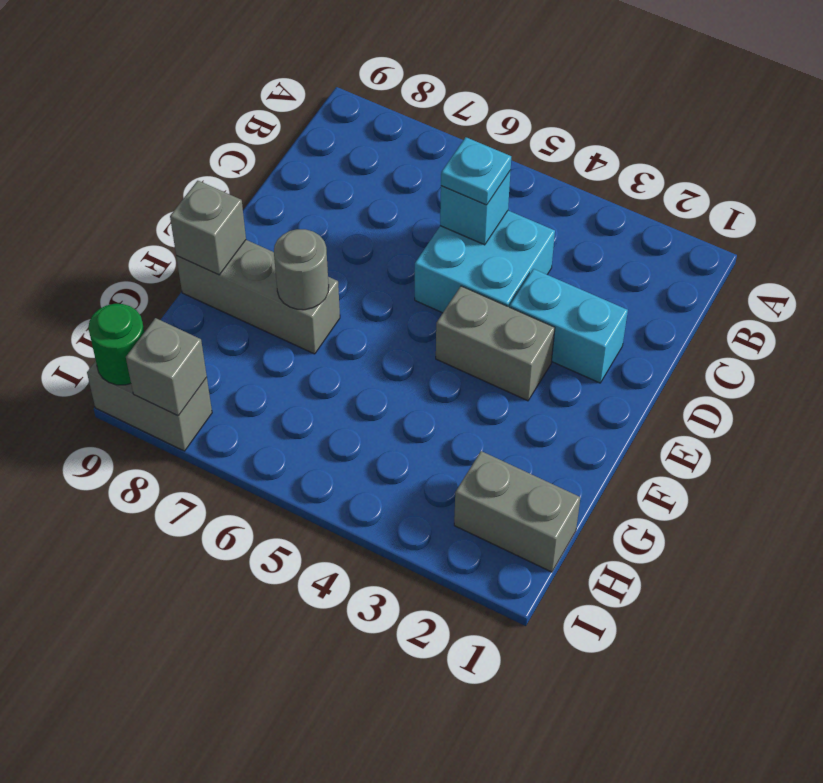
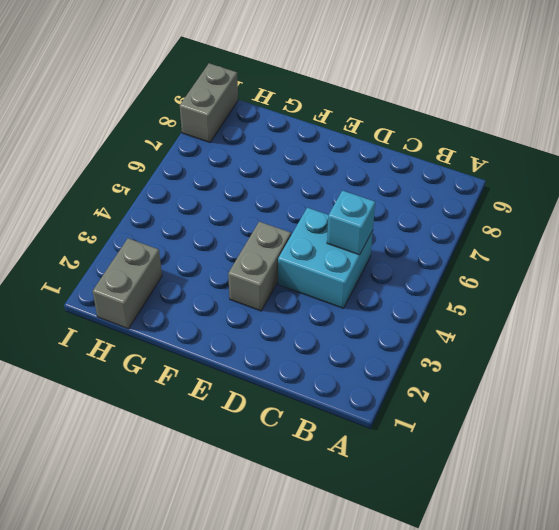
none -> cyan brick D2:D3 level 1
none -> grey brick F7:F9 level 1
none -> grey round brick F7 level 2

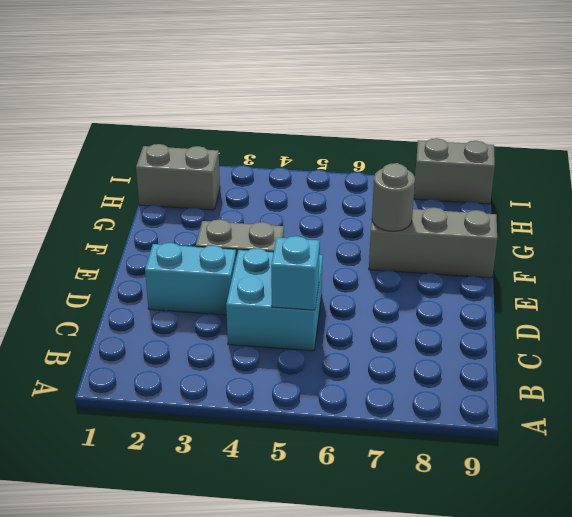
none -> grey brick F9 level 2
none -> grey brick I8 level 2
none -> green round brick I9 level 2

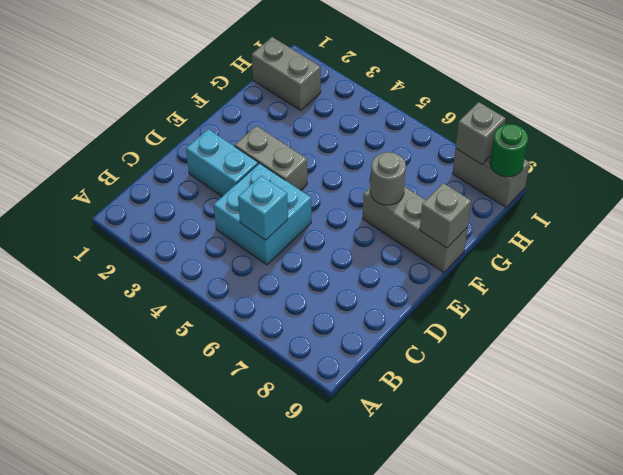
none -> cyan plate C5 level 3

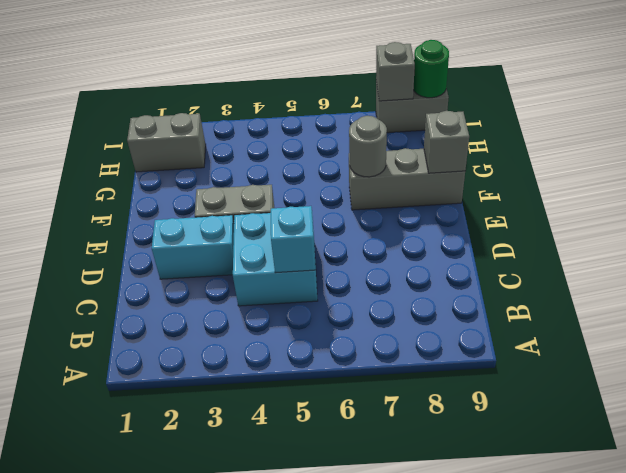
none -> cyan plate C5 level 3

